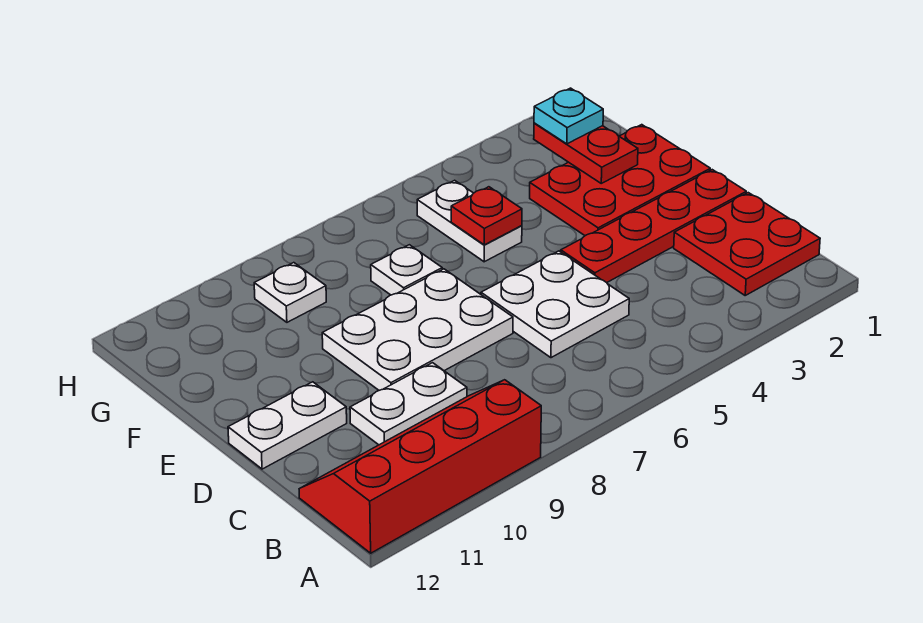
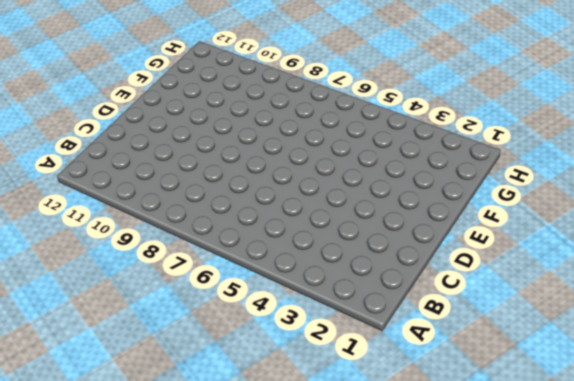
none -> red slope A9:B12 level 1 top A
none -> red plate B1:C2 level 1
none -> white plate C5:D6 level 1

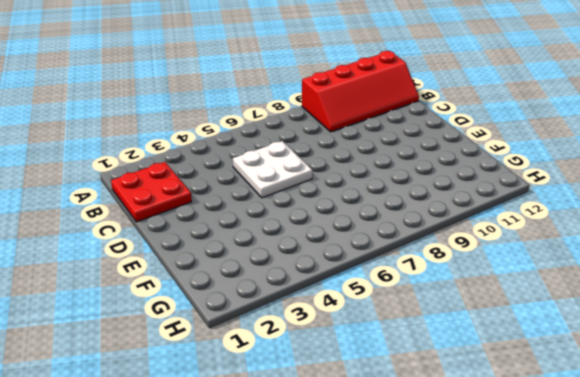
none -> white plate C9:C10 level 1
none -> red plate D1:D4 level 1
none -> white plate D7:E9 level 1

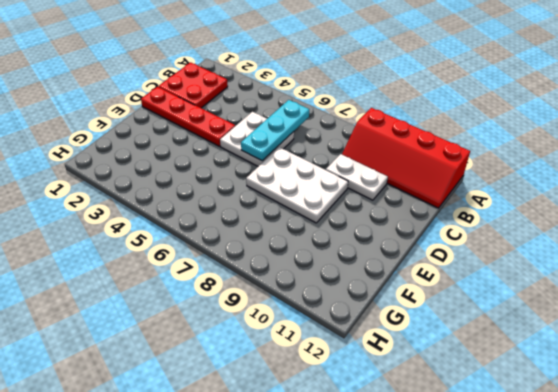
cyan plate B6:D6 level 2 -> none
none -> white plate D11:D12 level 1
none -> red plate E1:F3 level 1
none -> white plate F5:G5 level 1

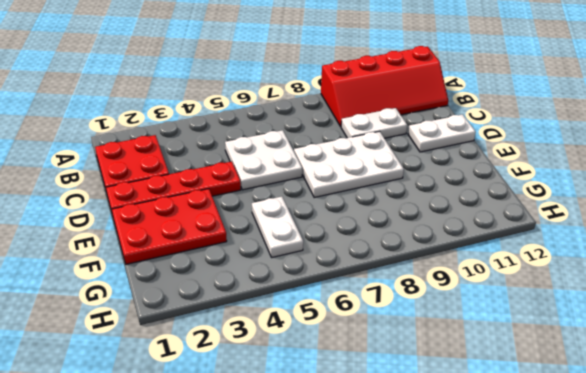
none -> white plate F7 level 1
none -> white plate G9 level 1
none -> red plate F2:G2 level 2

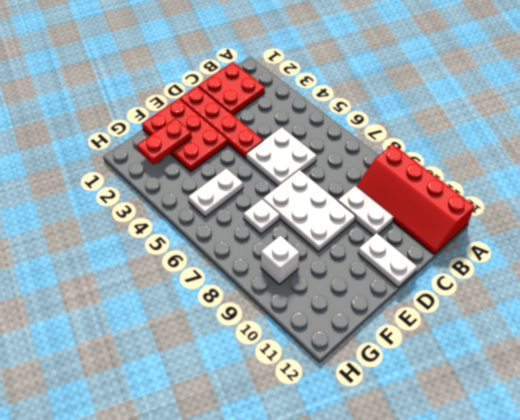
white brick G9 level 1 -> white plate G9 level 1
none -> red plate F5 level 2
none -> cyan plate G2 level 3

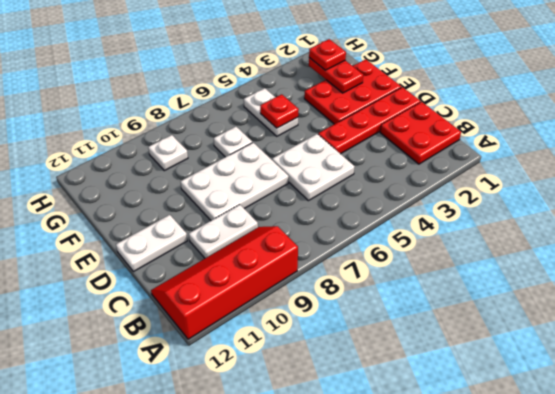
red plate G2 level 3 -> cyan plate G2 level 3

